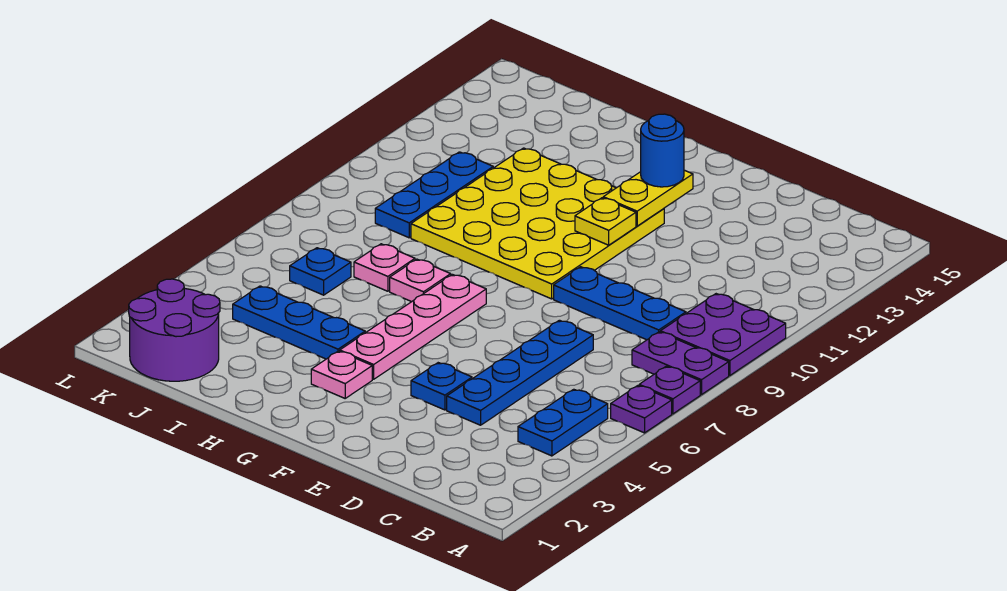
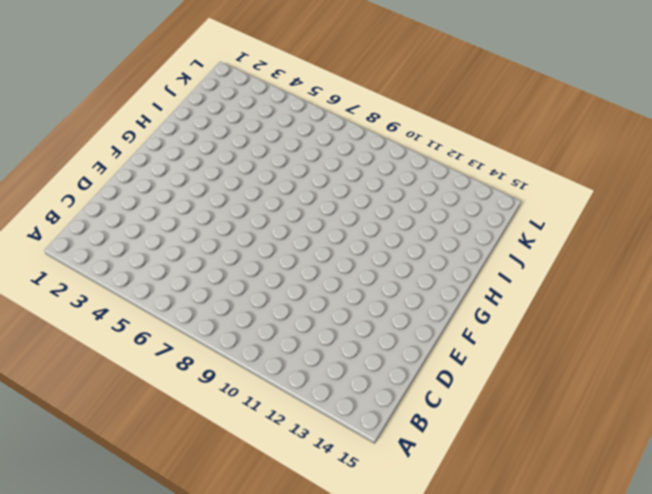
none -> purple plate A6 level 1
none -> purple plate A7 level 1
none -> purple plate A8:B8 level 1

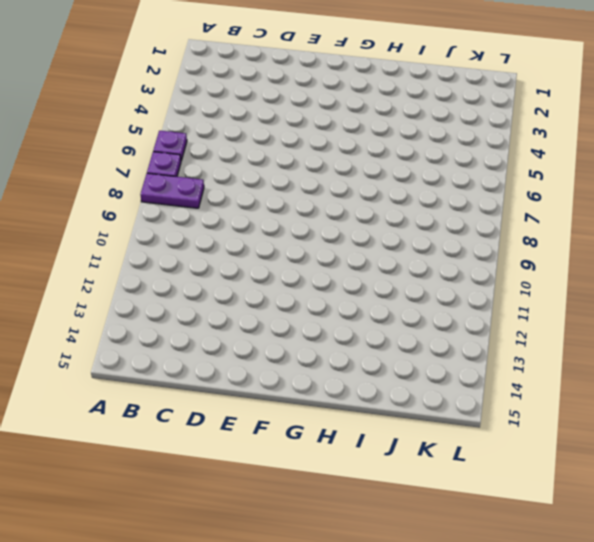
none -> purple plate A9:B10 level 1
none -> blue plate B4:B5 level 1
none -> blue plate C9:E9 level 1

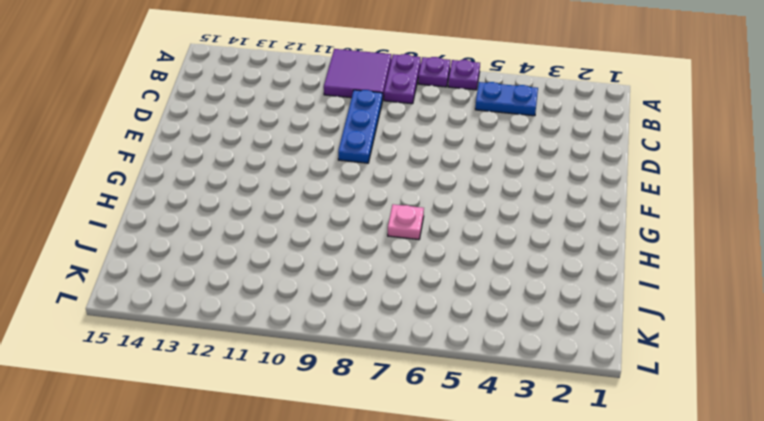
purple tile A9:B10 level 1 -> purple plate A9:B10 level 1
none -> blue plate D4:D7 level 1
none -> blue plate E4 level 1
none -> yellow plate F9:I12 level 1

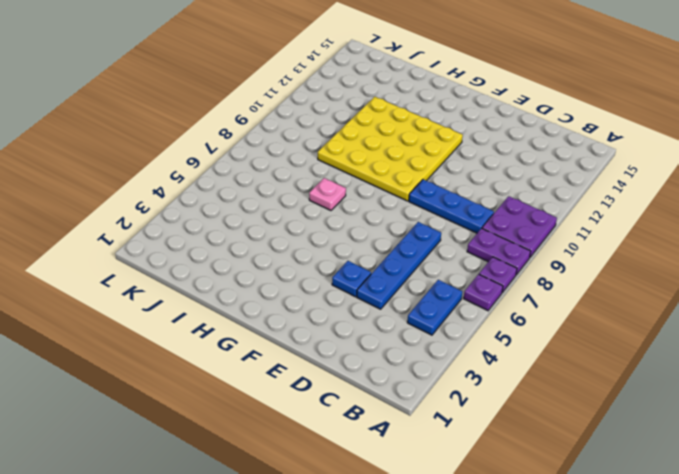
none -> pink plate G3 level 1
none -> pink plate G4:G7 level 1
none -> blue plate H4:J4 level 1

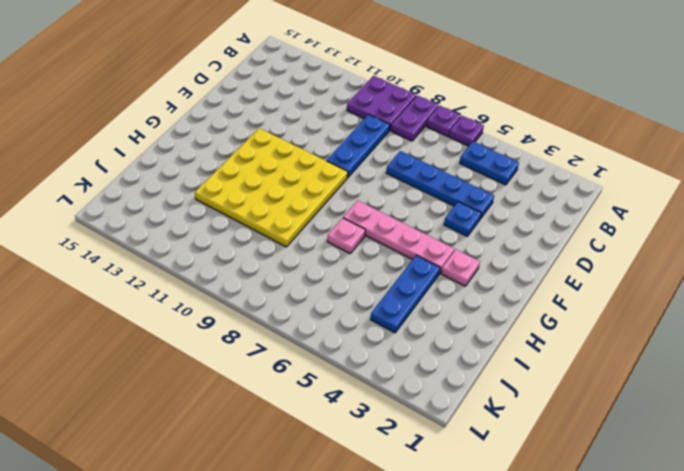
none -> pink plate I7 level 1
none -> purple round brick J1:K2 level 1
none -> blue plate J6 level 1

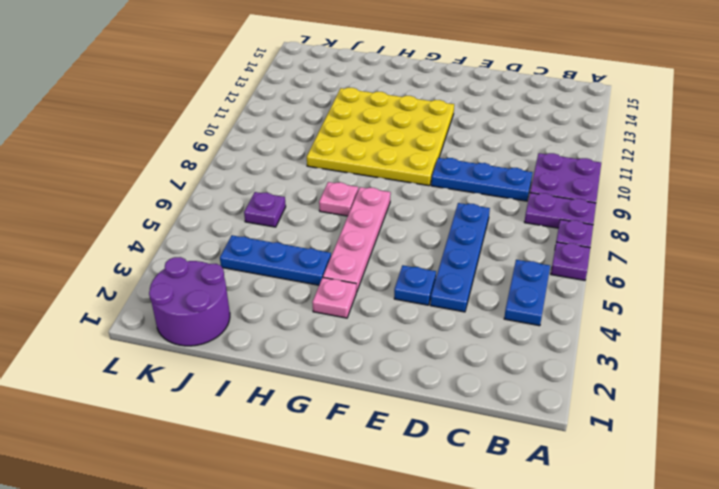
purple plate J6 level 1 -> blue plate J6 level 1
none -> pink plate I7 level 1
none -> blue plate J9:J11 level 1
none -> yellow plate F11 level 2

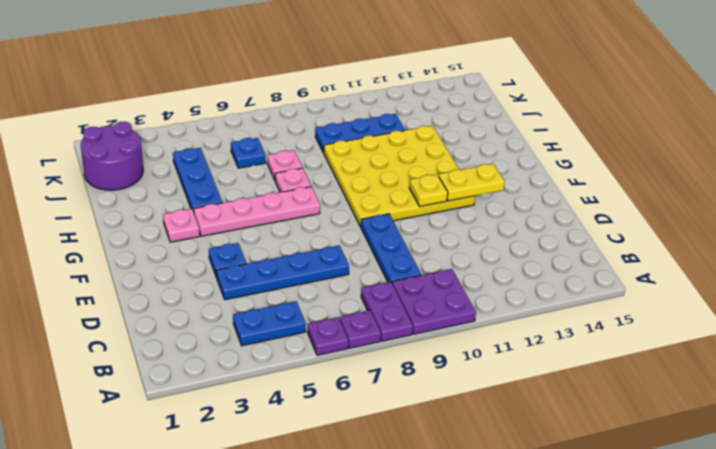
none -> blue round brick F13 level 3

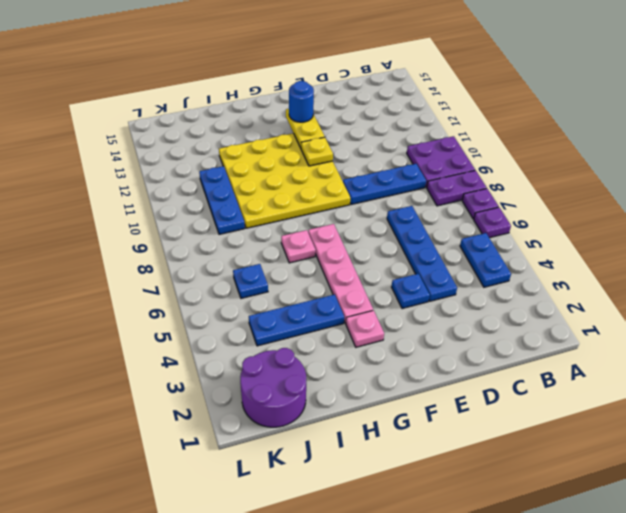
none -> pink plate I7 level 1

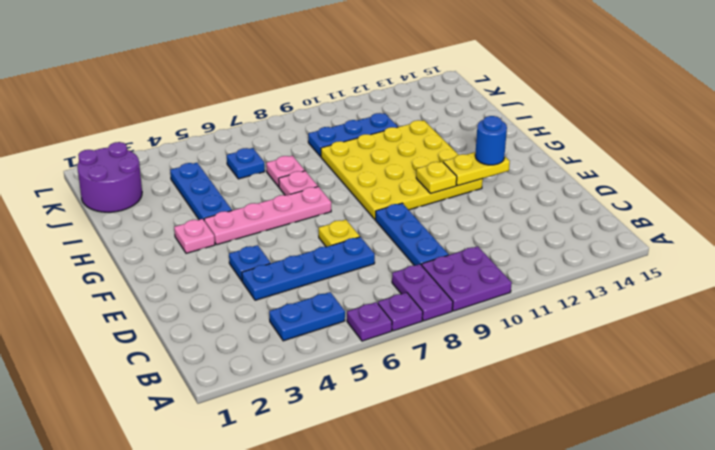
yellow plate E7 level 1 -> none

